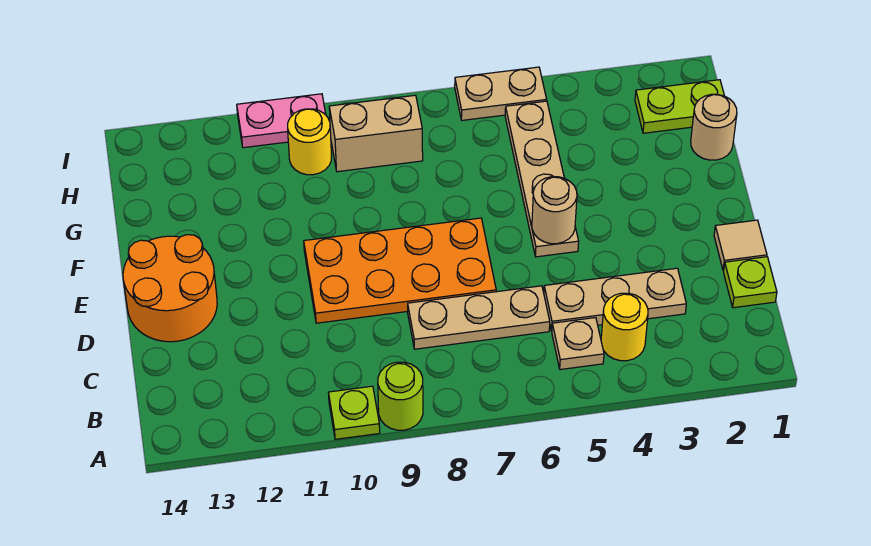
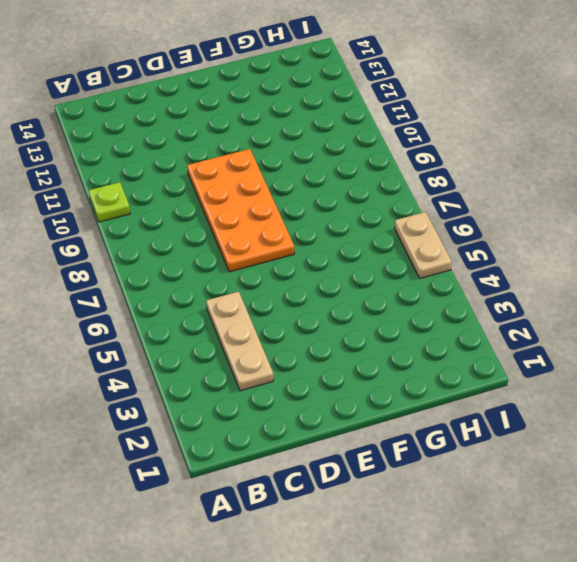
none -> lime round brick A9 level 1
none -> yellow round brick B4 level 1
none -> tan plate B5 level 1

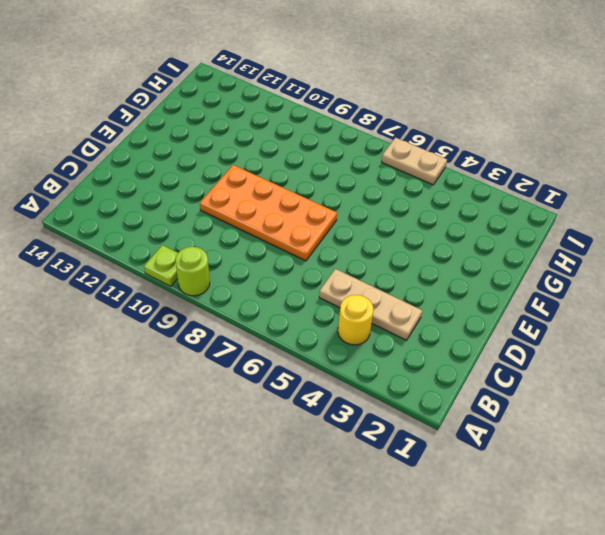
none -> tan plate B5 level 1
none -> lime plate C1 level 1
none -> tan plate C6:C8 level 1

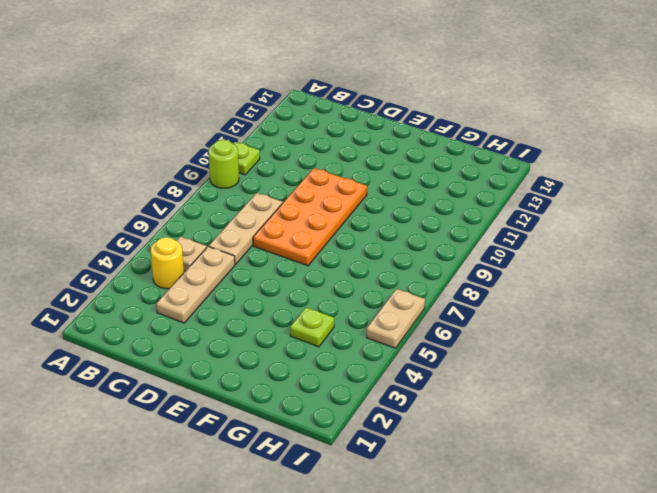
lime plate G4 level 1 -> lime plate C1 level 1
none -> tan tile D1 level 1
none -> orange round brick D13:E14 level 1
none -> tan plate E5:H5 level 1

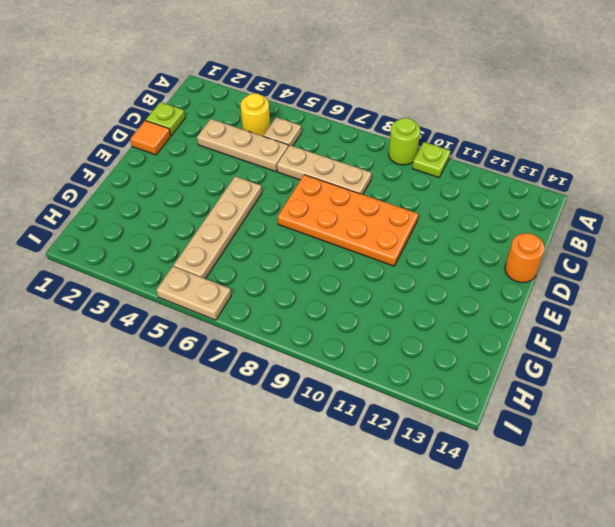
orange tile D1 level 1 -> tan tile D1 level 1
orange round brick D14 level 1 -> orange round brick D13:E14 level 1
none -> tan round brick G1 level 1
none -> lime plate H1:H2 level 1
none -> tan brick H8:H9 level 1

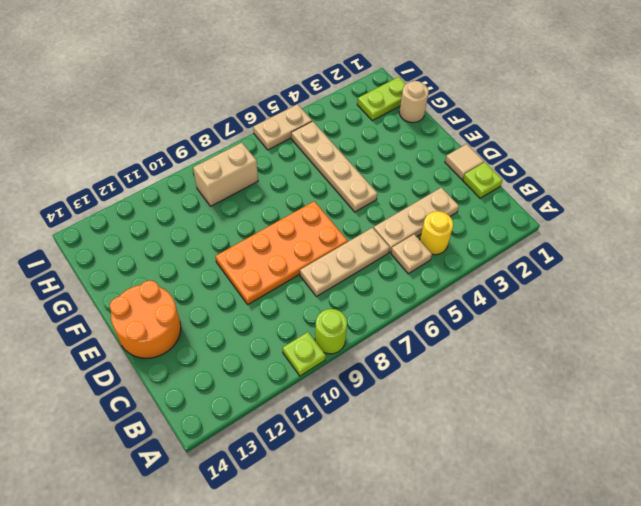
none -> yellow round brick H10 level 1
none -> pink plate I10:I11 level 1
none -> tan round brick E5 level 2

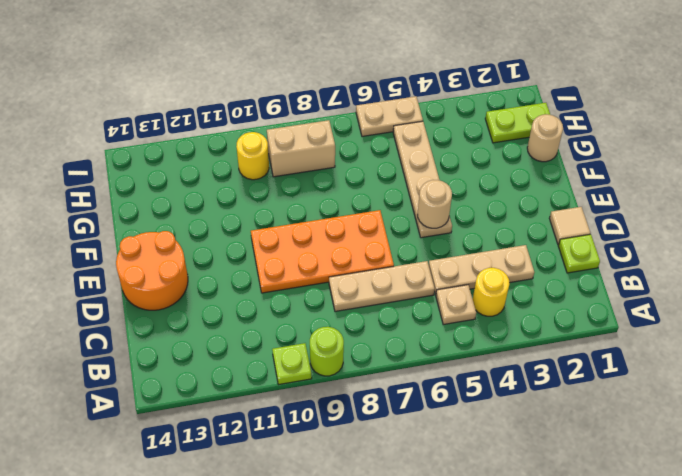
none -> pink plate I10:I11 level 1

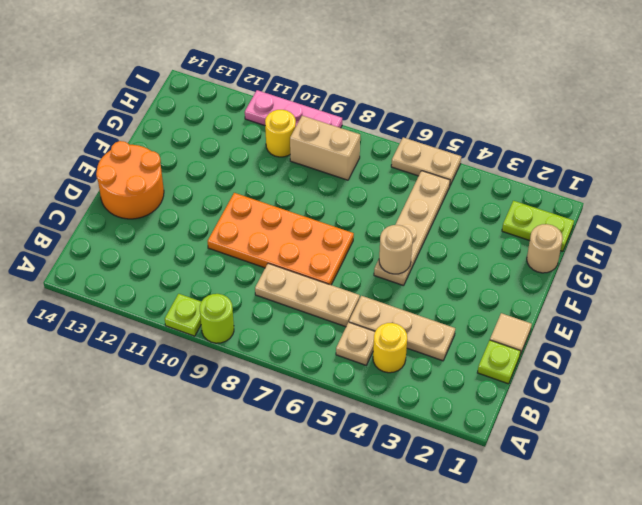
pink plate I9:I11 level 1 -> pink plate I10:I11 level 1

